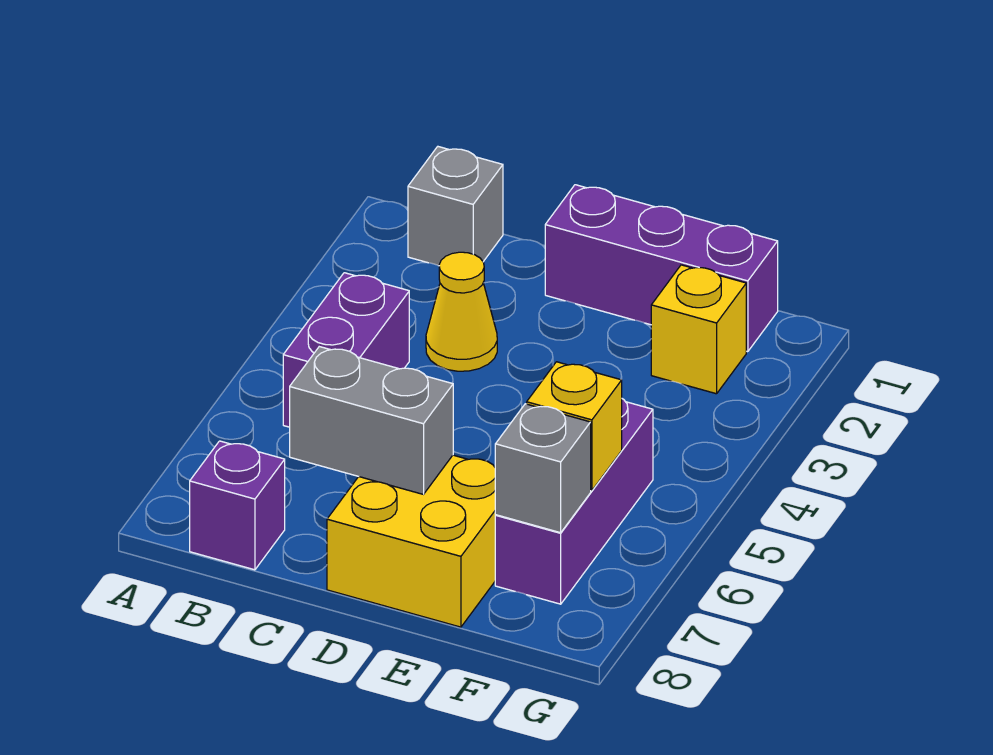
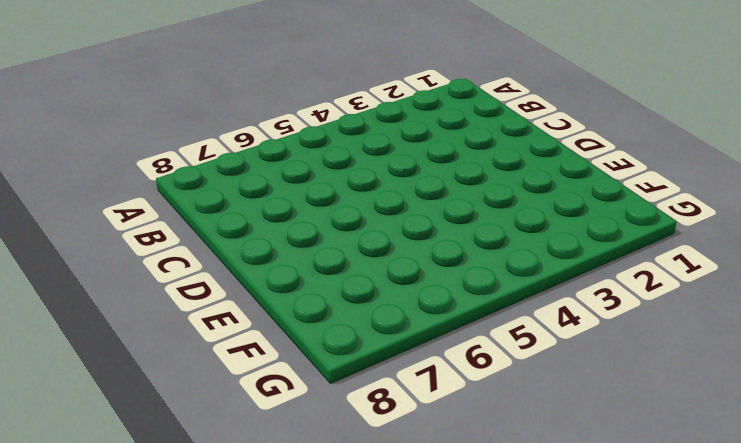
none -> grey brick B1 level 1
none -> purple brick B4:B5 level 1

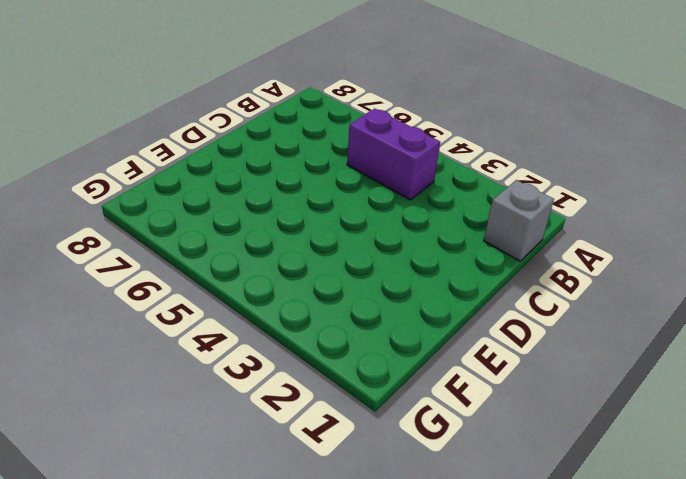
none -> purple brick B8 level 1
none -> yellow cone C3 level 1

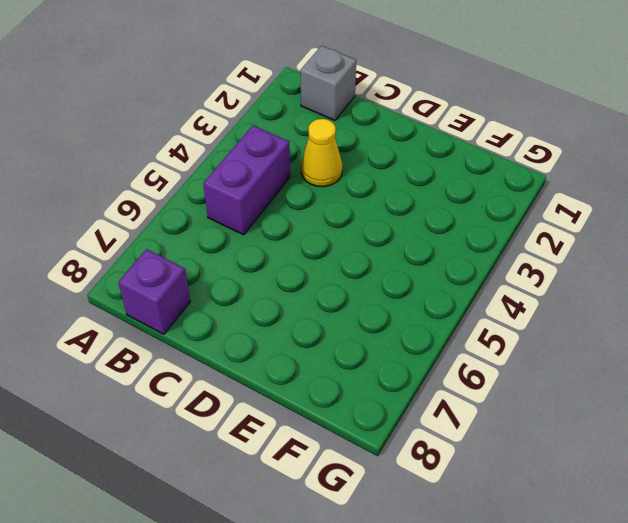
none -> purple brick D1:F1 level 1
none -> yellow brick D7:E8 level 1

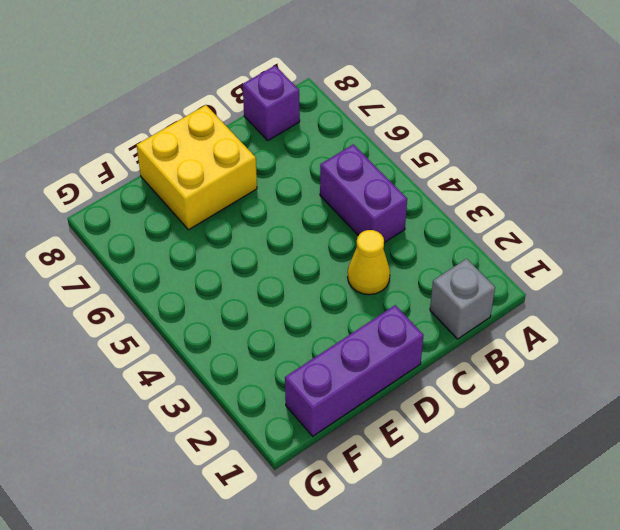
none -> yellow brick F2 level 1
none -> purple brick F5:F7 level 1

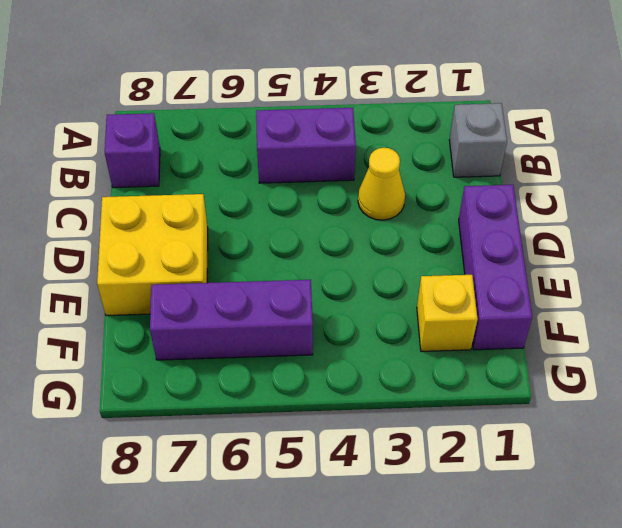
none -> grey brick C7:D7 level 2
none -> yellow brick F6 level 2

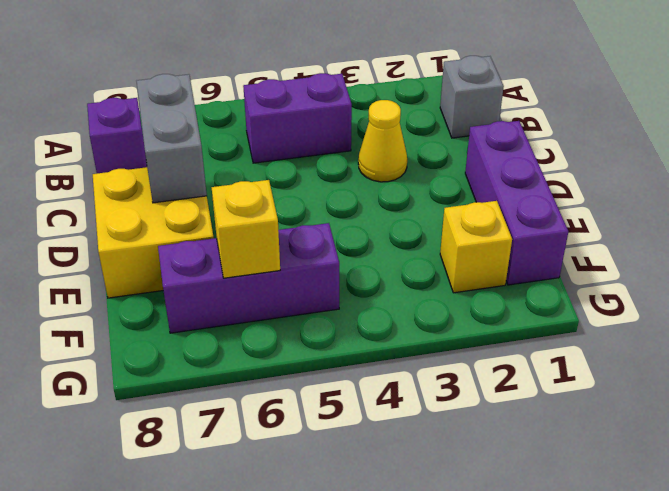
none -> grey brick F7 level 2

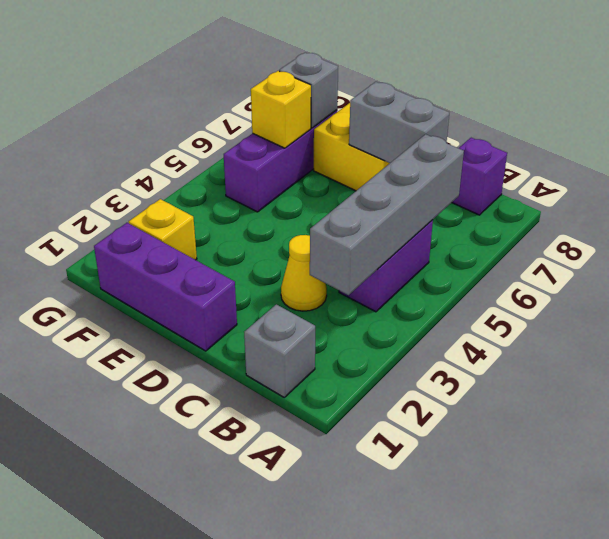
grey brick B3:B6 level 2 -> none

